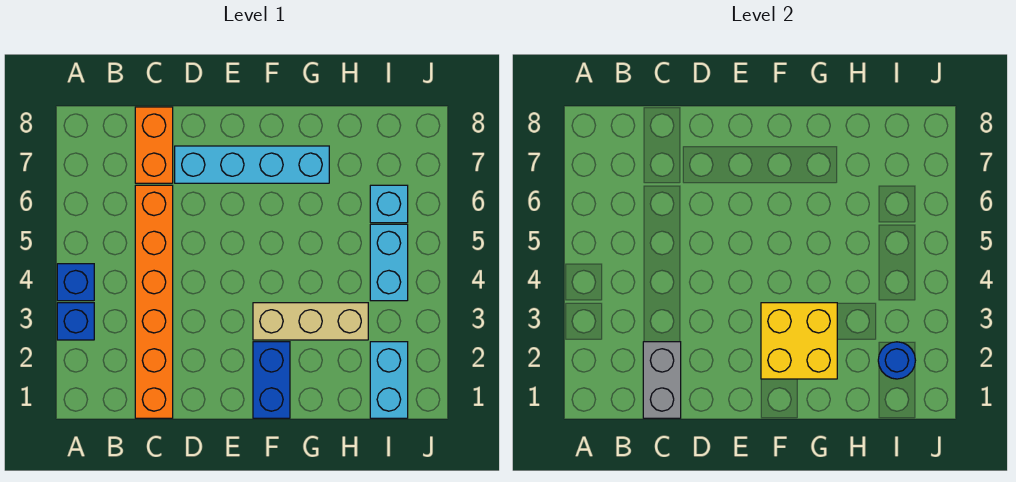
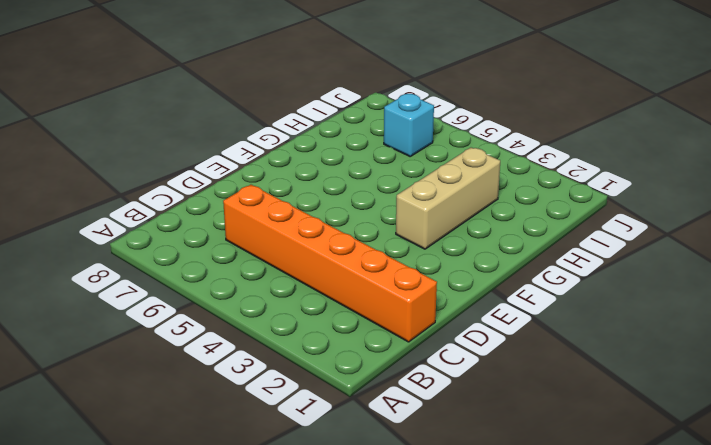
none -> blue brick A3 level 1
none -> blue brick A4 level 1
none -> orange brick C7:C8 level 1

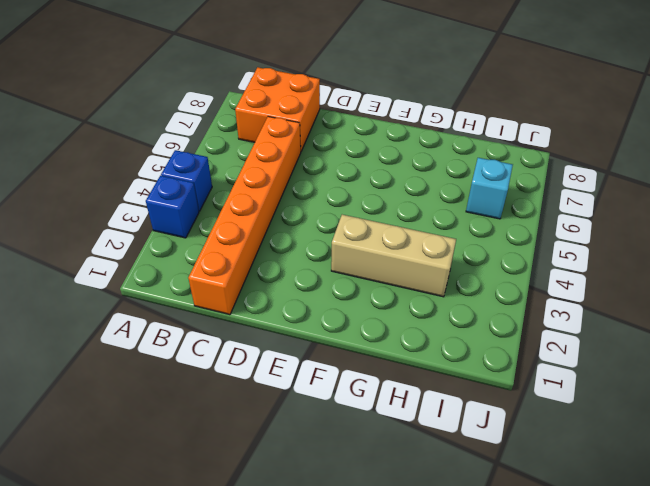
orange brick B7:C8 level 1 -> orange brick C7:C8 level 1
none -> cyan brick D7:G7 level 1
none -> blue brick F1:F2 level 1
none -> cyan brick I1:I2 level 1

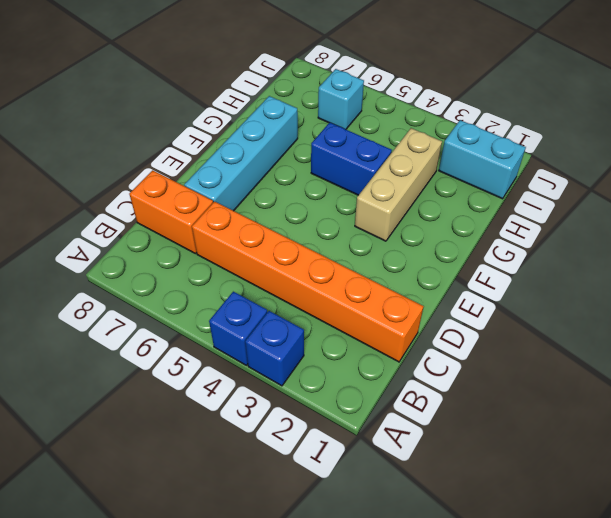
blue brick G4:G5 level 1 -> blue brick F1:F2 level 1
none -> cyan brick I4:I5 level 1
none -> grey brick C1:C2 level 2
none -> yellow brick F2:G3 level 2

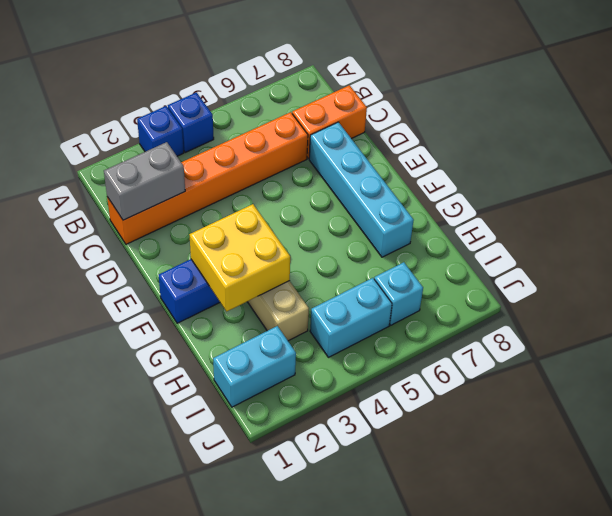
none -> blue round brick I2 level 2

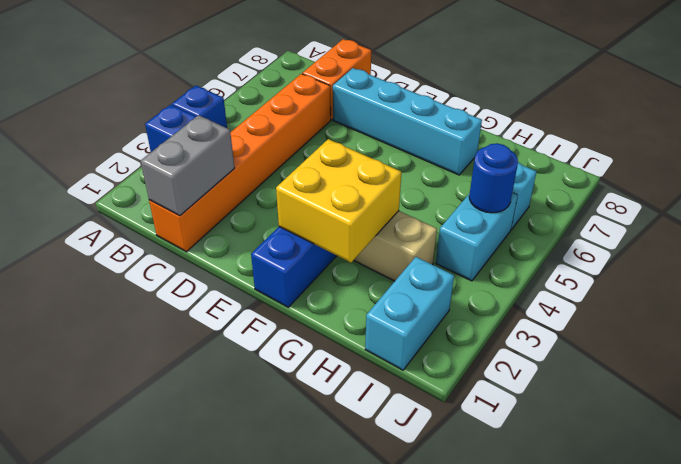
blue round brick I5 level 2 -> blue round brick I2 level 2

